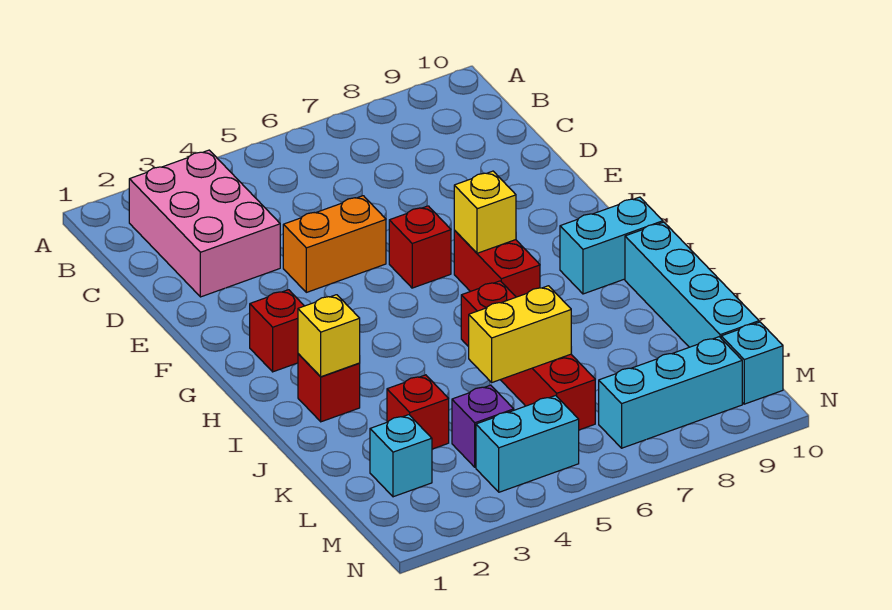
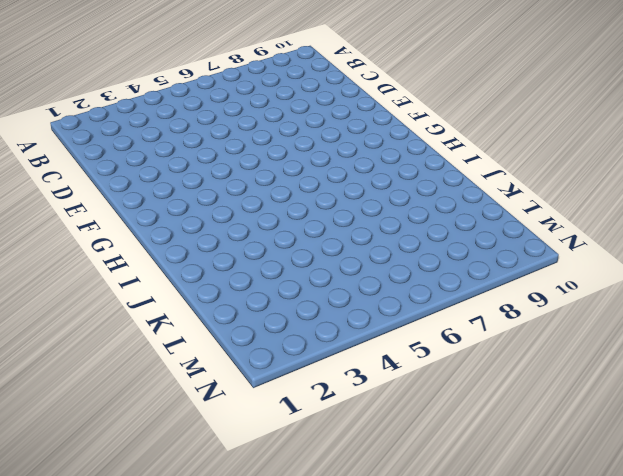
none -> pink brick B2:D3 level 1
none -> orange brick E4:E5 level 1
none -> red brick F6 level 1

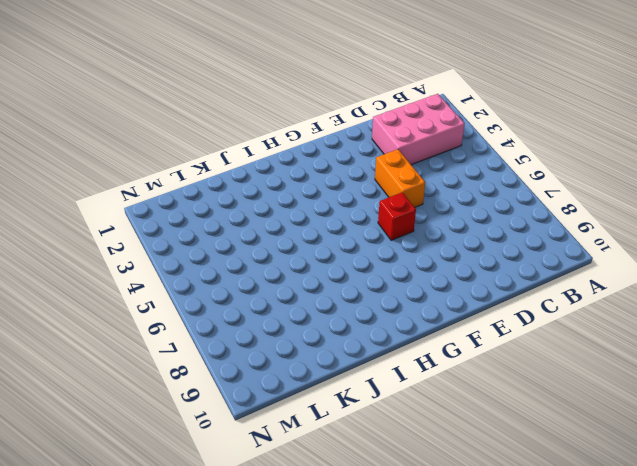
none -> red brick G2 level 1
none -> red brick G7:H7 level 1
none -> cyan brick H9:H10 level 1

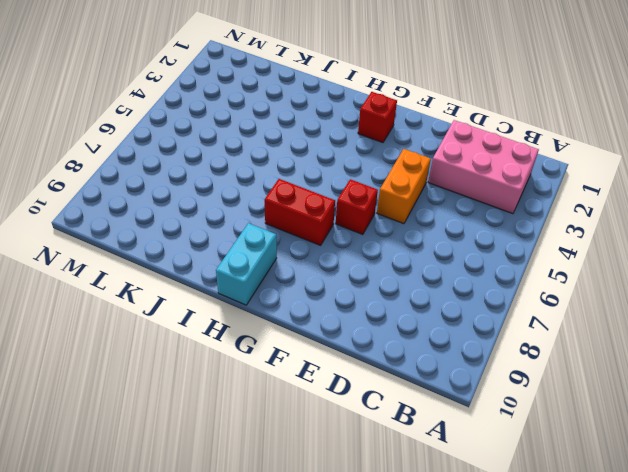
none -> red brick I2 level 1
none -> red brick I6:L6 level 1
none -> cyan brick I10:L10 level 1

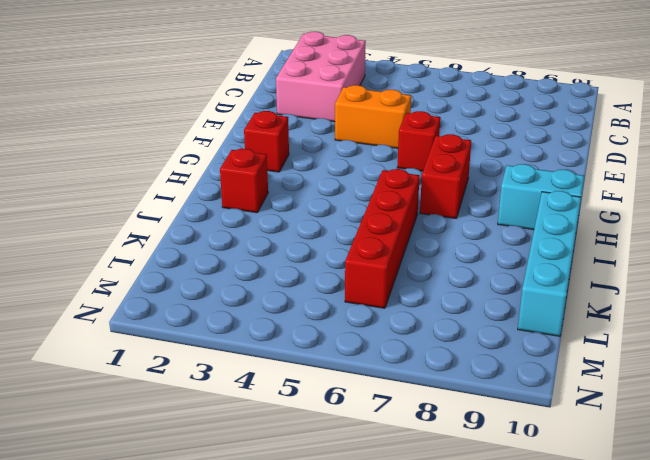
none -> red brick K3 level 1
none -> cyan brick L2 level 1
none -> purple brick L4 level 1

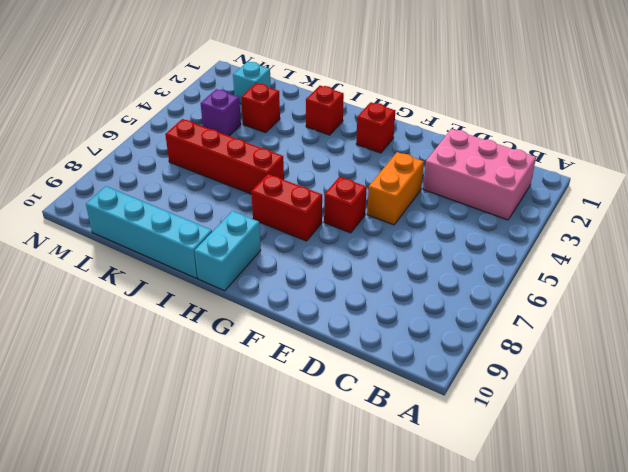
none -> cyan brick M4:M5 level 1
none -> cyan brick M7:M9 level 1
none -> cyan brick M10 level 1

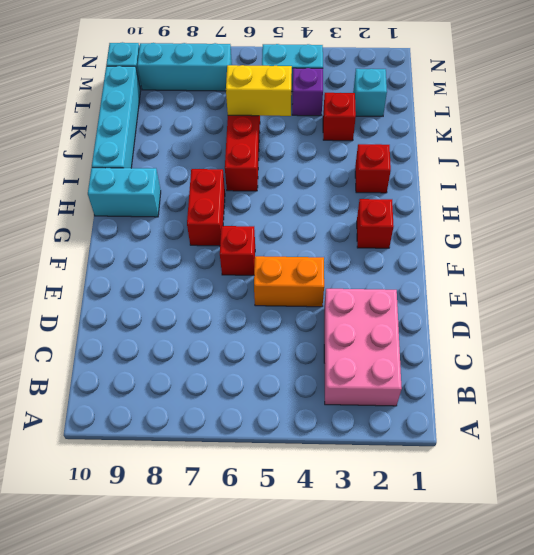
none -> yellow brick G7 level 2
none -> yellow brick I2 level 2

